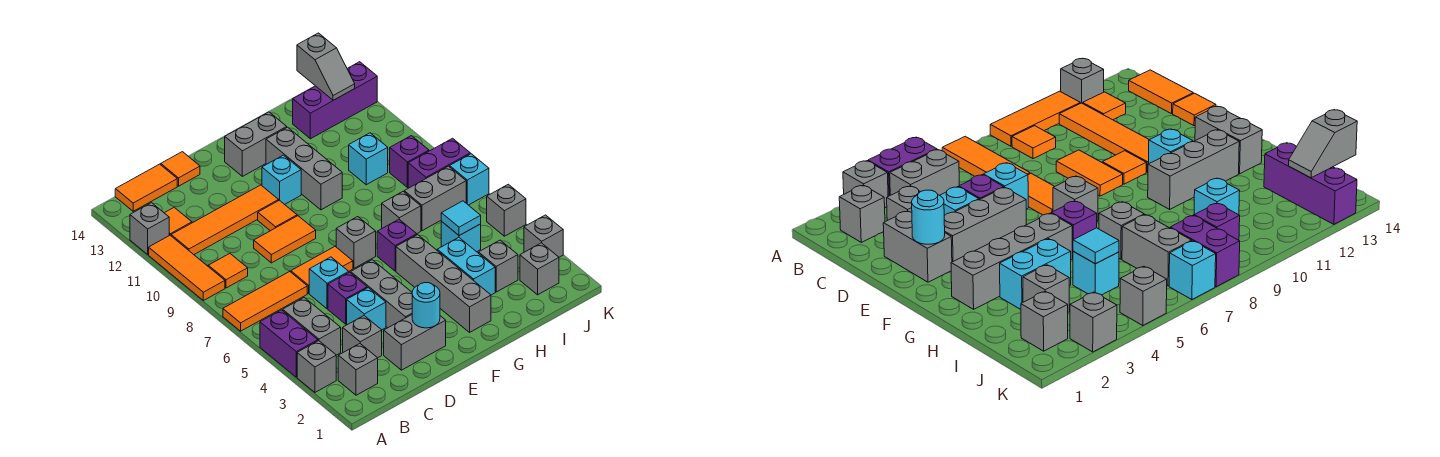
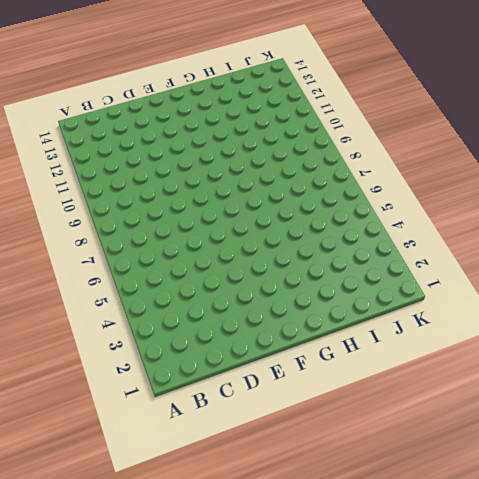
none -> grey brick A3 level 1
none -> purple brick A4:A5 level 1
none -> orange tile A7:C7 level 1
none -> orange tile A9:A11 level 1

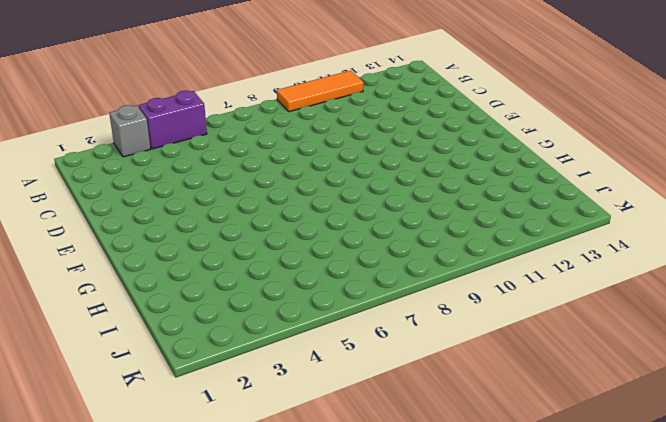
none -> orange tile A7:C7 level 1
none -> grey brick A12 level 1
none -> grey brick B2 level 1
none -> grey brick B4:B5 level 1

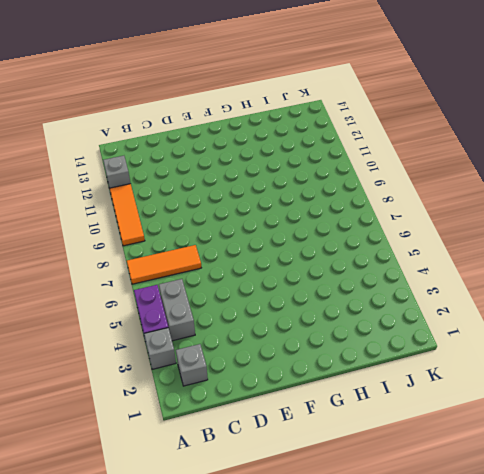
none -> orange tile B9 level 1
none -> orange tile B11:E11 level 1
none -> orange tile B12 level 1
none -> orange tile B14:C14 level 1

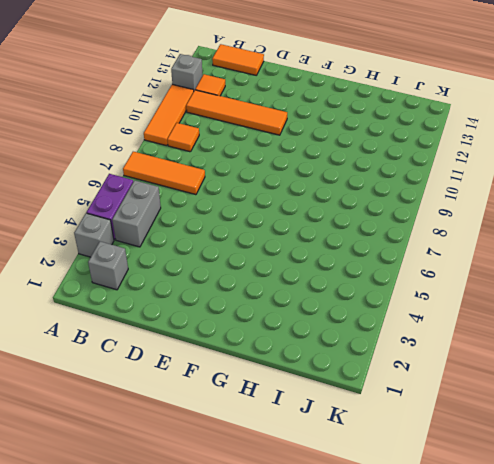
none -> grey brick C3 level 1
none -> grey brick D2:E2 level 1
none -> cyan brick D4 level 1
none -> purple brick D5 level 1

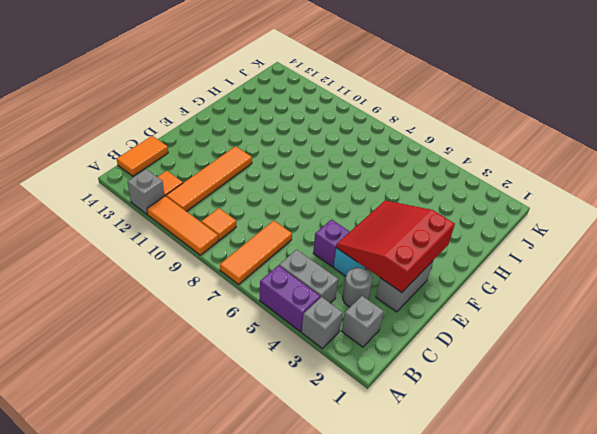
grey round brick C3 level 1 -> grey brick C3 level 1
red slope D2:F4 level 2 top 2 -> cyan round brick E2 level 2
none -> cyan brick D6 level 1
none -> orange tile D7:E7 level 1
none -> orange tile D9:E9 level 1
none -> orange tile D14 level 1

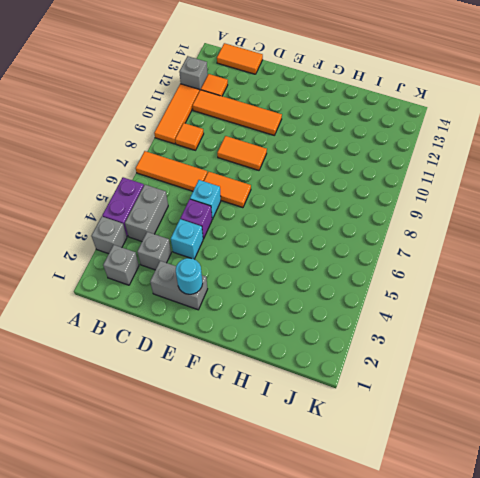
none -> orange tile D14 level 1
none -> grey brick E3:E5 level 1
none -> orange tile E10 level 1
none -> grey brick F7 level 1

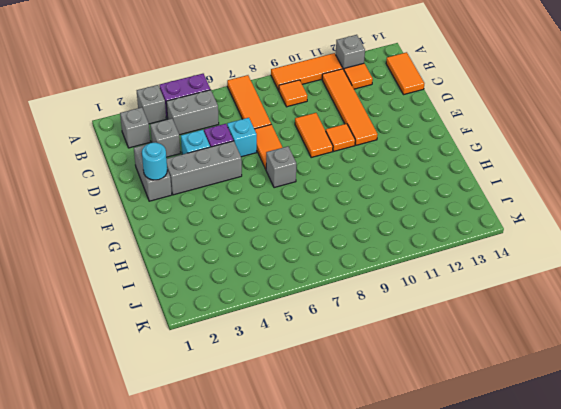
none -> orange tile D14 level 1
none -> cyan brick F11 level 1
none -> grey brick F13:G13 level 1
none -> grey brick G2:G5 level 1

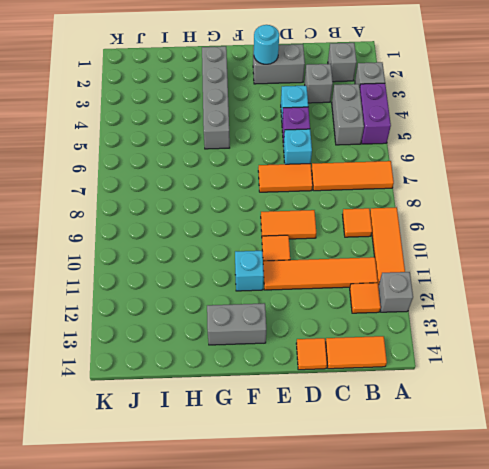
none -> grey brick E3:E5 level 1
none -> grey brick F7 level 1
none -> purple brick G6 level 1
none -> grey brick G10:G12 level 1

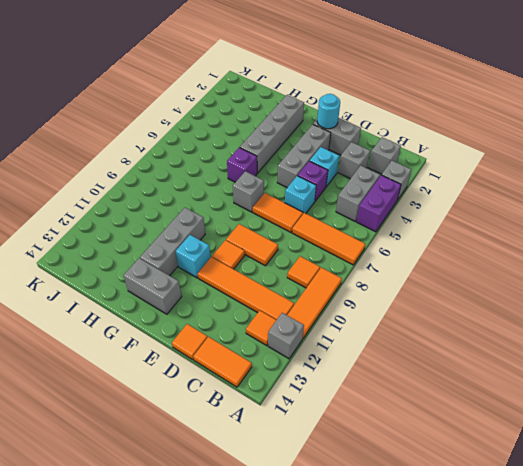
none -> cyan brick H3:H4 level 1
none -> grey brick H7 level 1
none -> grey brick I3 level 1
none -> cyan brick I5 level 1

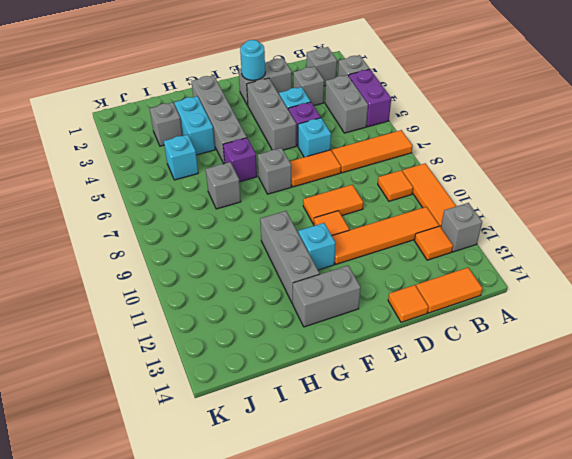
none -> grey brick I7:J7 level 1
none -> cyan brick I10 level 1
none -> purple brick I13:K13 level 1
none -> grey brick J2 level 1

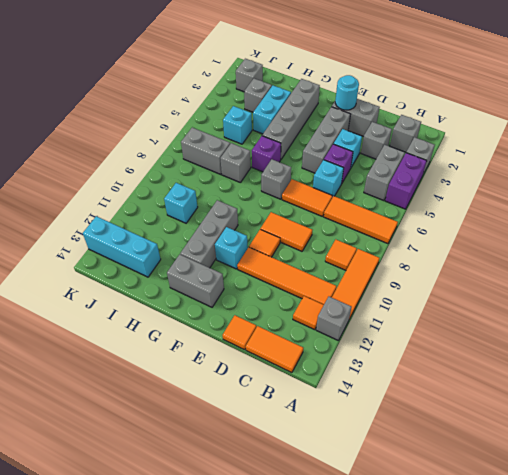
cyan brick I13:K13 level 1 -> purple brick I13:K13 level 1
none -> purple brick J8:K8 level 1
none -> purple brick J9 level 1
none -> grey brick K3 level 1
none -> grey brick K5 level 1

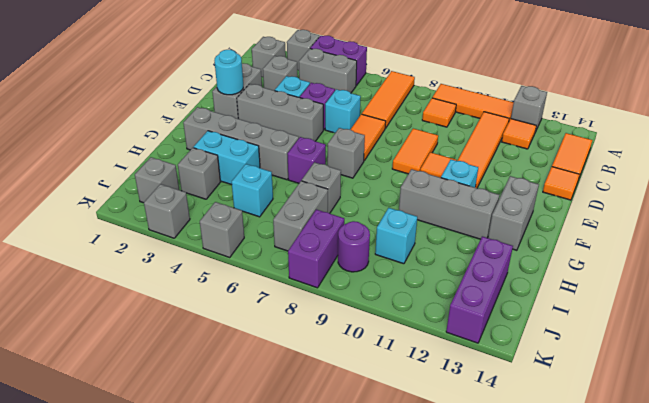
purple round brick J9 level 1 -> purple brick J9 level 1
none -> cyan brick K7 level 1
none -> cyan tile I5 level 2
none -> grey slope J13:J14 level 2 top 14

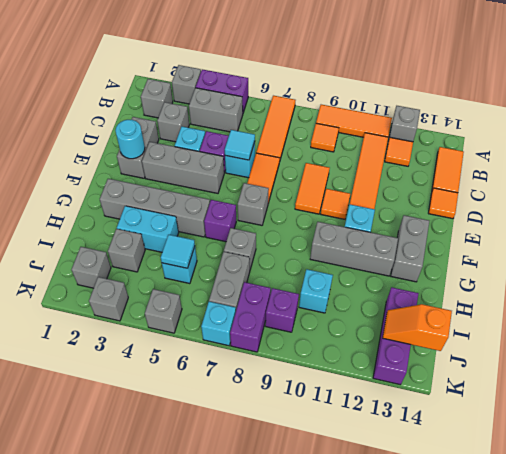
cyan tile D6 level 2 -> none
orange slope J13:J14 level 2 top 14 -> grey slope J13:J14 level 2 top 14

